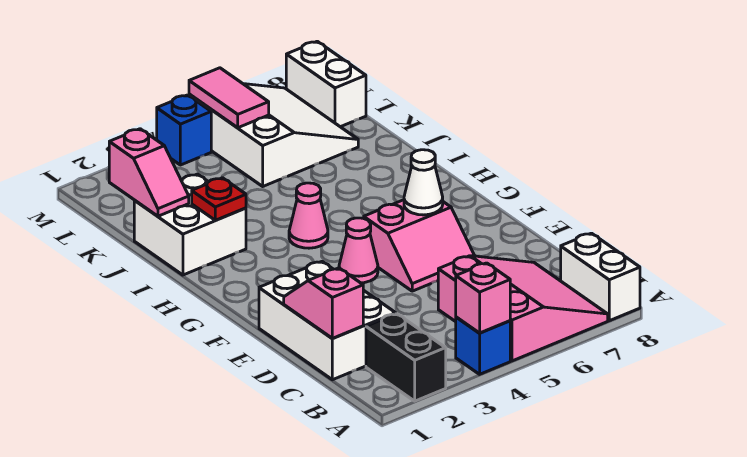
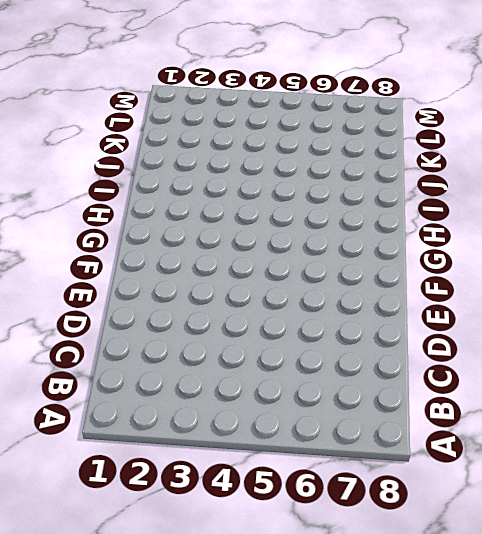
none -> black brick A2:B2 level 1
none -> blue brick A4 level 1
none -> pink slope A5:C7 level 1 top 5

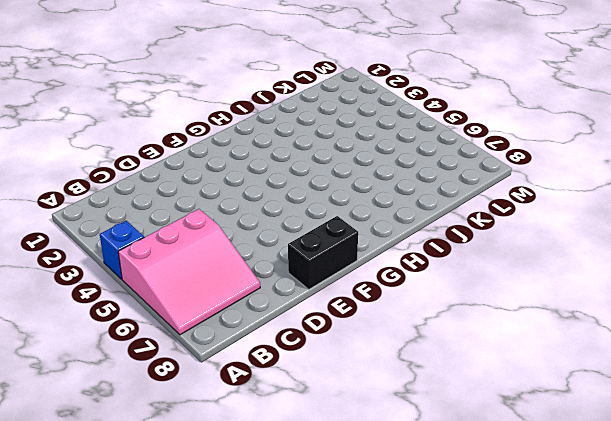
black brick E8:F8 level 1 -> black brick A2:B2 level 1
none -> white brick A8:B8 level 1
none -> white brick C1:E2 level 1
none -> pink slope E5:F6 level 1 top F

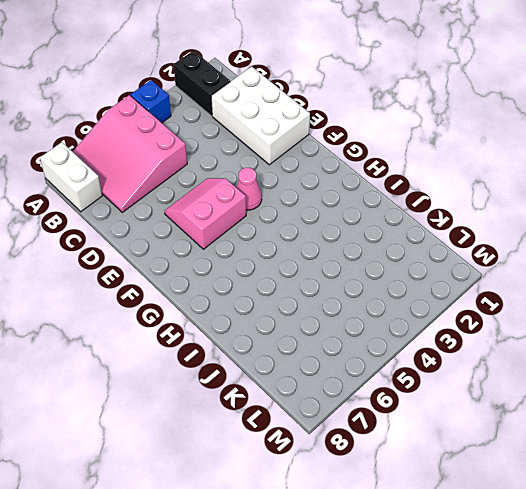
none -> pink cone H4 level 1
none -> white brick I1:J2 level 1
none -> white slope K5:M7 level 1 top 5

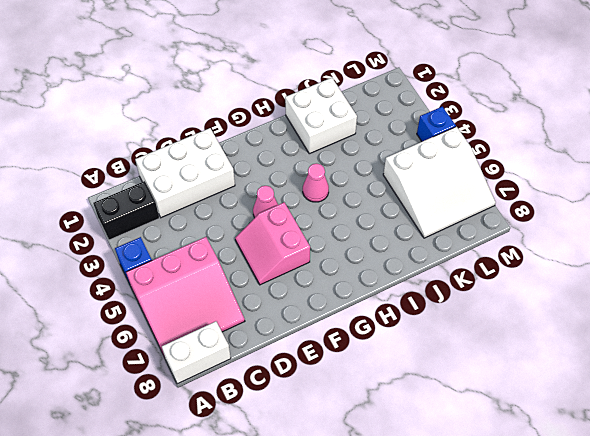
none -> white brick L8:M8 level 1
none -> pink brick A4 level 2
none -> pink slope C1:D1 level 2 top C

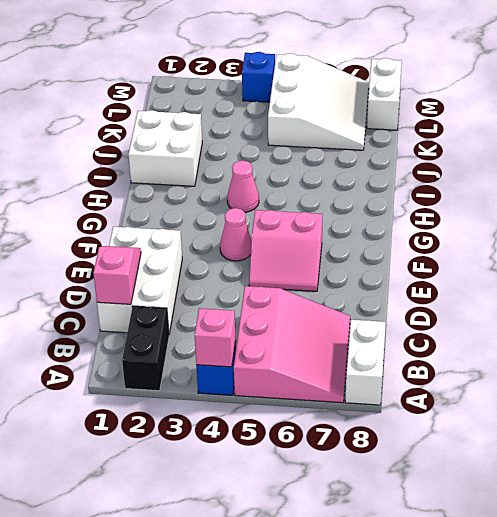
none -> white cone F6 level 2
none -> red plate I2 level 2
none -> pink slope J1:K1 level 2 top K

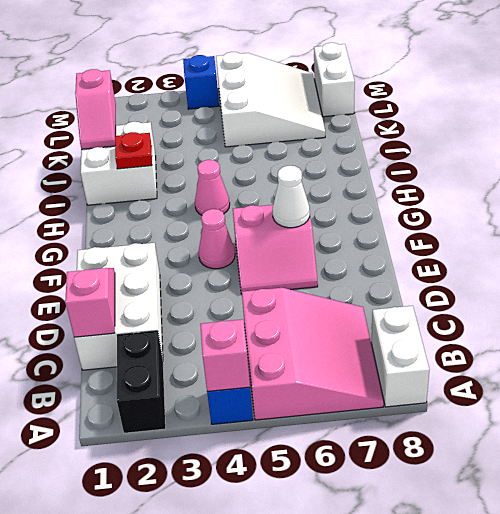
none -> pink tile L5:M5 level 2

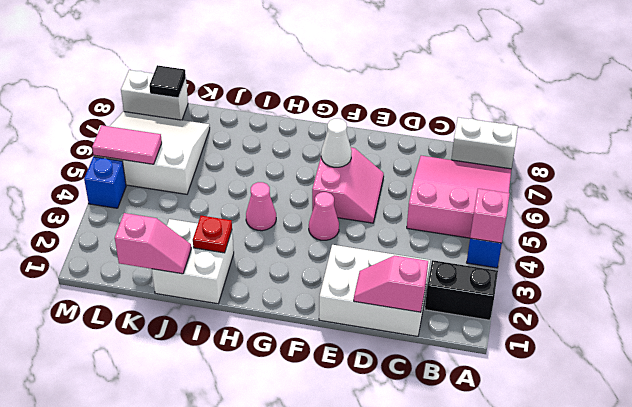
black tile L8 level 2 -> none

